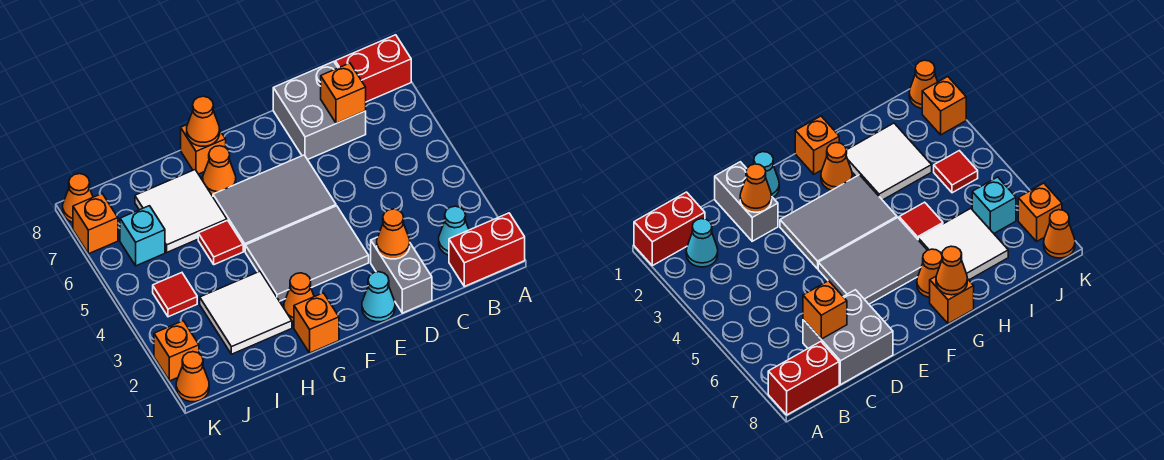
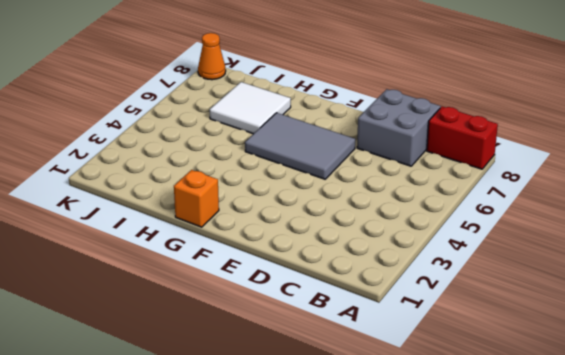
none -> red brick A1:B1 level 1
none -> cyan cone B2 level 1
none -> grey brick D1:D2 level 1

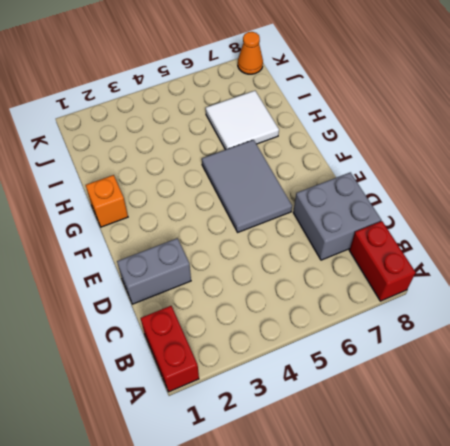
none -> cyan cone B2 level 1
none -> cyan cone E1 level 1
none -> grey tile E3:G4 level 1

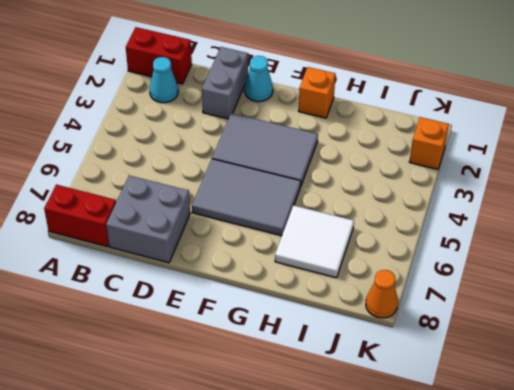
none -> orange cone G2 level 1
none -> orange cone G7 level 1
none -> orange brick G8 level 1

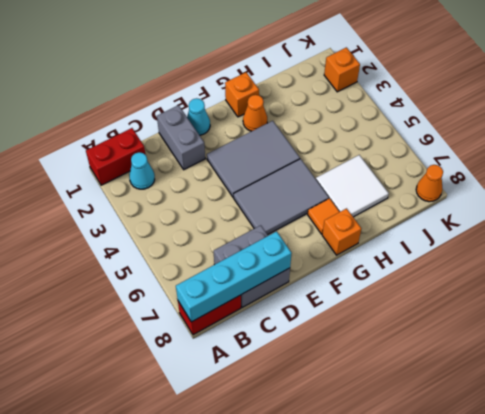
cyan brick A8:D8 level 2 -> none
orange tile G7 level 1 -> orange cone G7 level 1
none -> white tile H2:I3 level 1
none -> red tile H5 level 1
none -> red tile J4 level 1

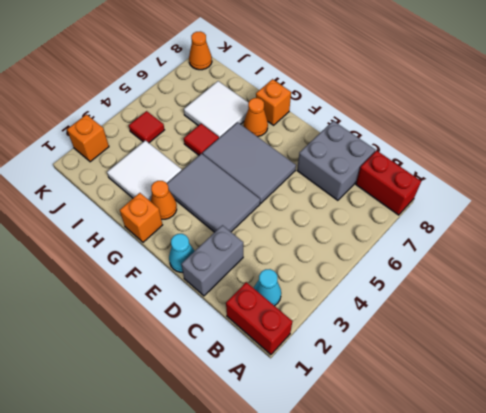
none -> cyan brick J6 level 1
none -> orange cone K1 level 1
none -> orange brick K7 level 1

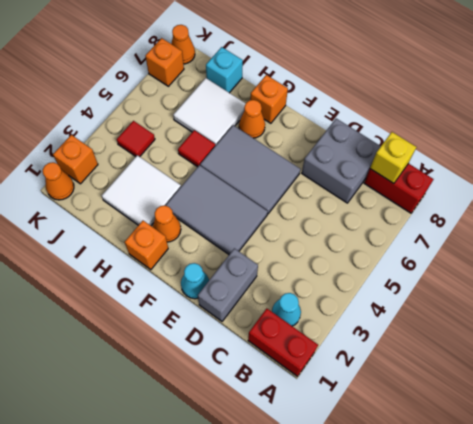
yellow brick B8 level 2 -> none
cyan brick I8 level 1 -> cyan brick J6 level 1
none -> orange brick C7 level 2
none -> orange cone D2 level 2
none -> orange cone G8 level 2

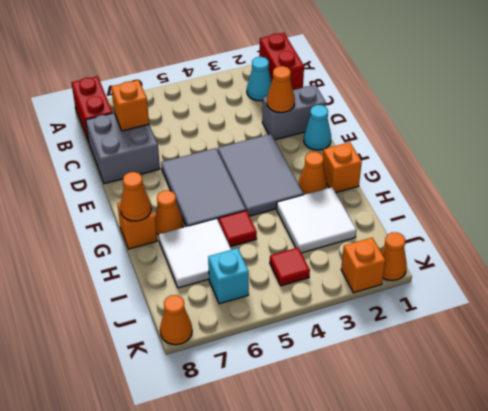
none -> orange brick K7 level 1

